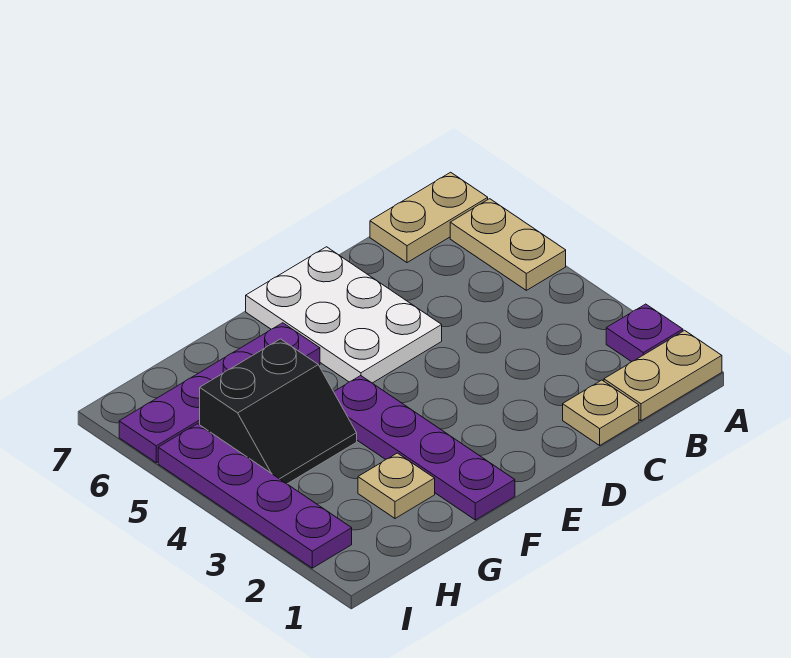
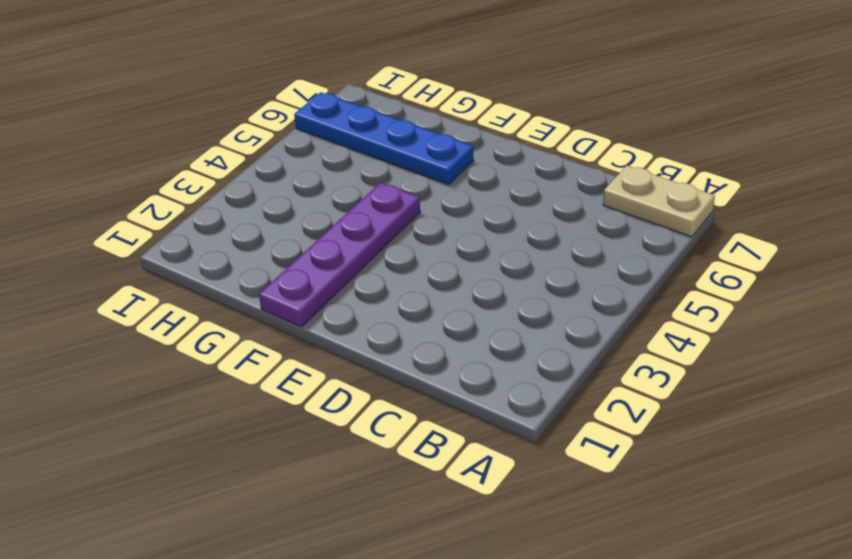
blue plate F6:I6 level 1 -> purple plate F6:I6 level 1
none -> tan plate A1:B1 level 1
none -> purple plate A2 level 1

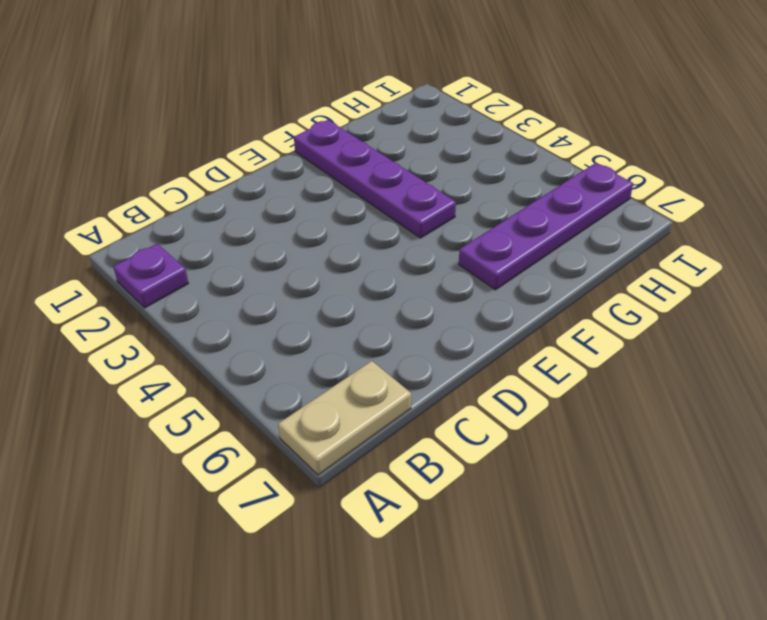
none -> tan plate A1:B1 level 1
none -> tan plate A5:A6 level 1

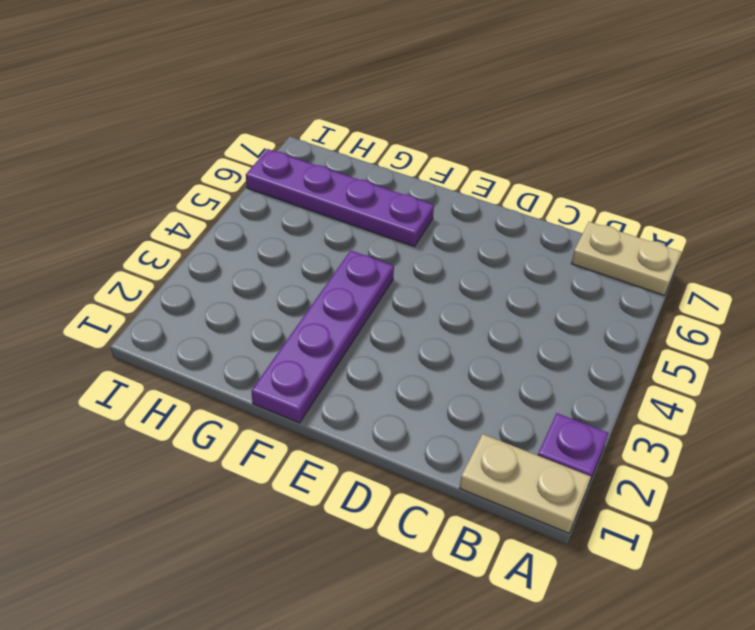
none -> tan plate A5:A6 level 1
none -> tan plate C1 level 1

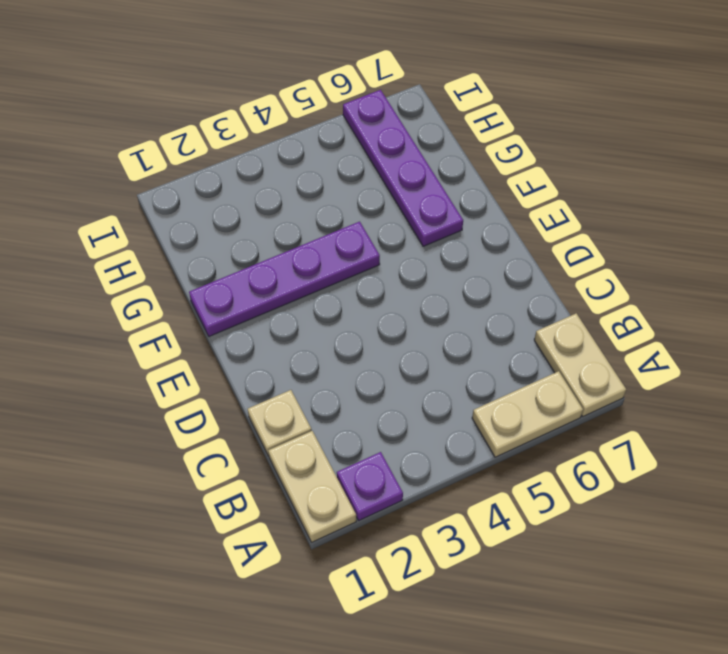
none -> white plate D5:E7 level 1
none -> tan plate G2 level 1

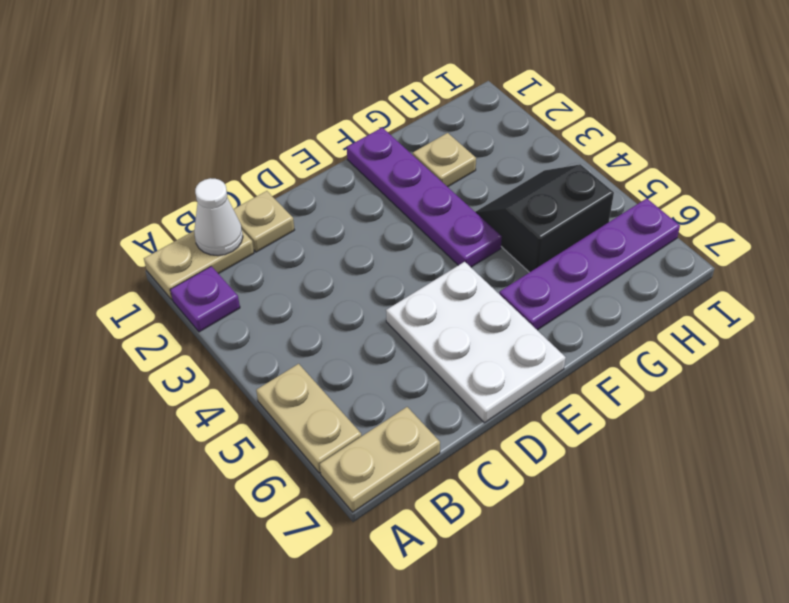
white cone B1 level 2 -> none
none -> purple plate I2:I5 level 1

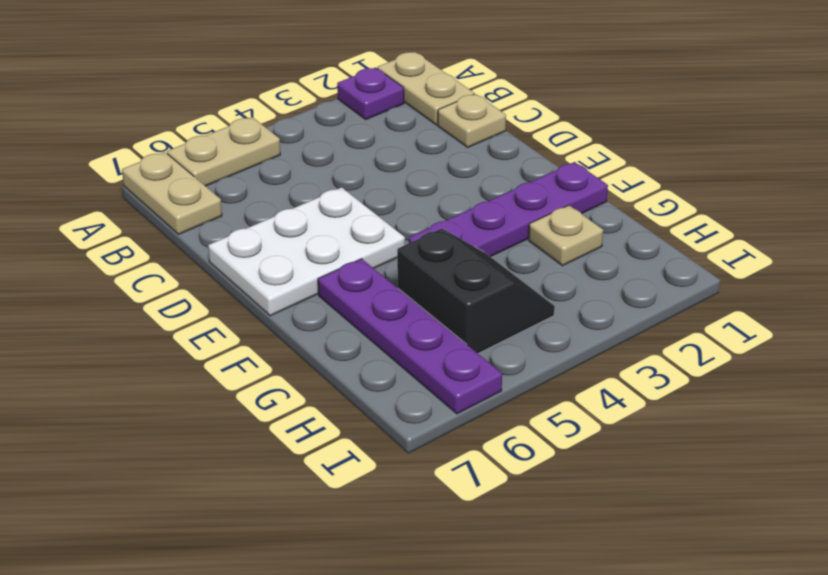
none -> purple plate I2:I5 level 1

